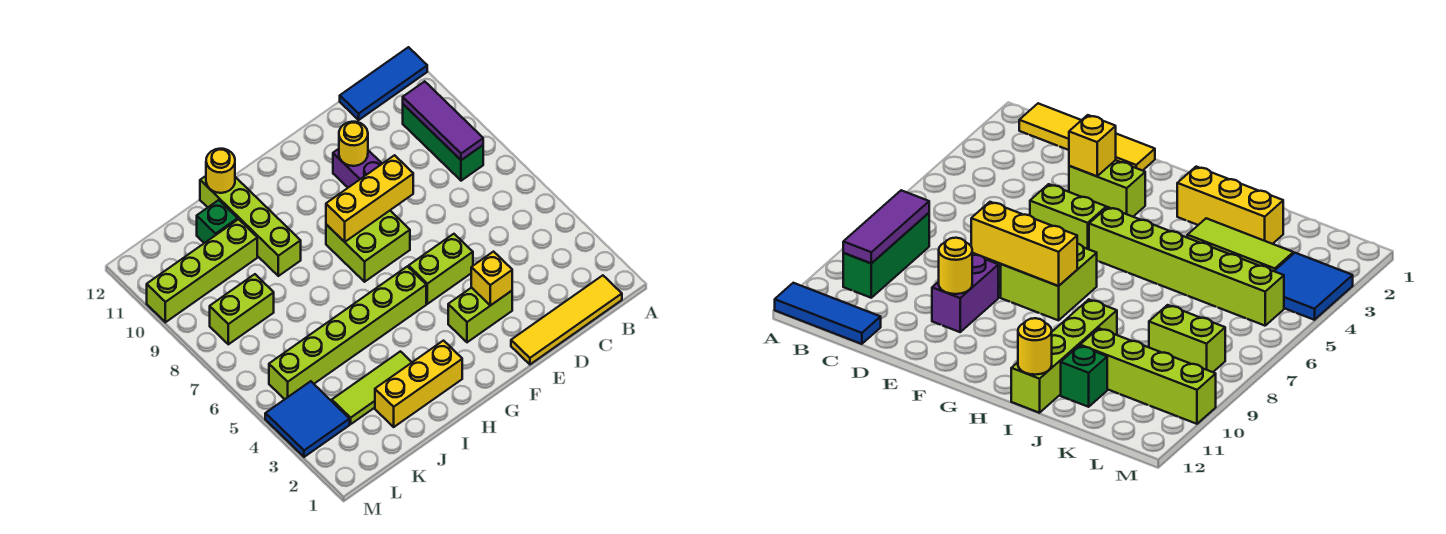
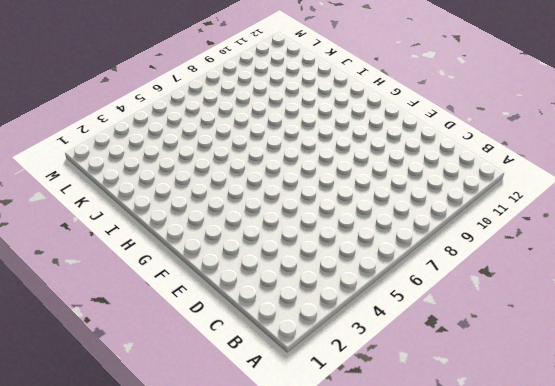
none -> blue tile A12:C12 level 1
none -> yellow tile B1:E1 level 1
none -> green brick B8:B10 level 1

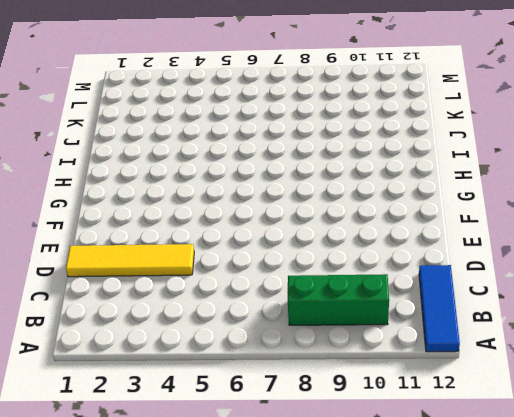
yellow tile D1:D4 level 1 -> yellow tile B1:E1 level 1
none -> lime brick E3:F3 level 1
none -> lime brick E5:F5 level 1
none -> purple brick E9:E10 level 1

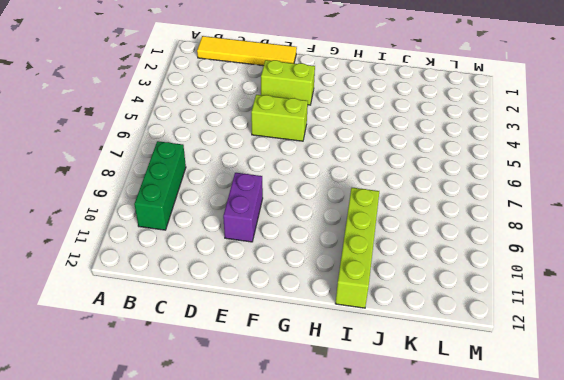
none -> blue tile A12:C12 level 1
none -> lime brick F7:G8 level 1
none -> lime brick G5:L5 level 1

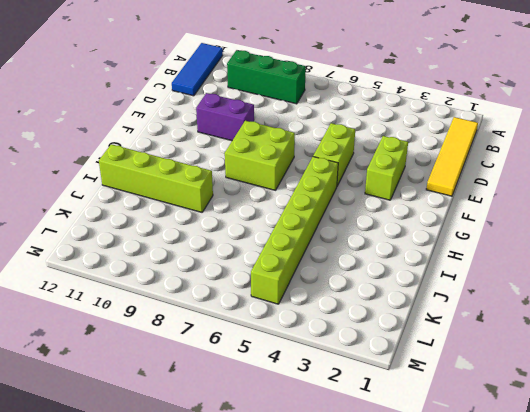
none -> yellow brick H2:J2 level 1
none -> lime tile I3:K3 level 1
none -> lime brick J10:M10 level 1

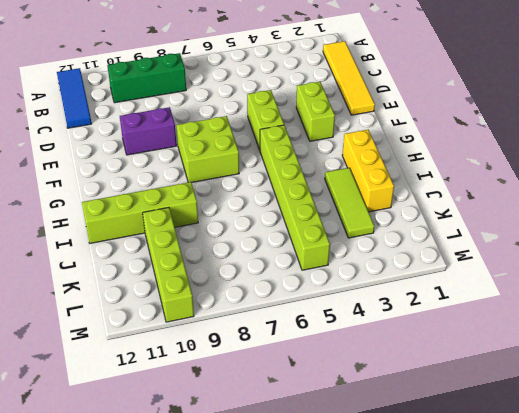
none -> green brick J11 level 1
none -> lime brick K8:L8 level 1
none -> blue tile L3:M4 level 1

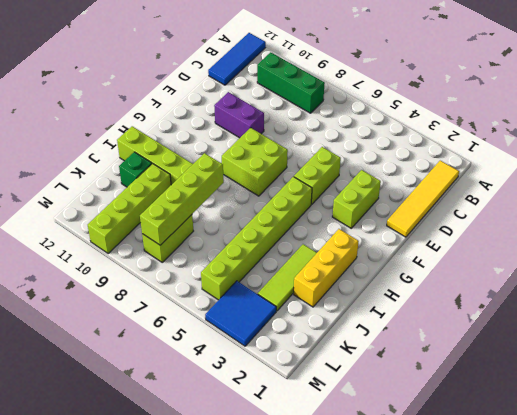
lime brick I8:L8 level 2 -> none
none -> purple tile B8:B10 level 2
none -> yellow brick E3 level 2
none -> yellow brick E8:G8 level 2

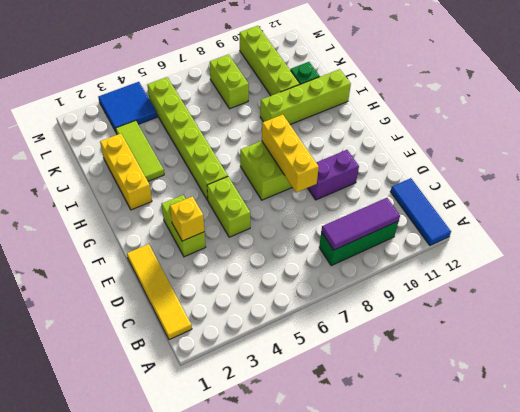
none -> yellow round brick E10 level 2
none -> yellow round brick I12 level 2

